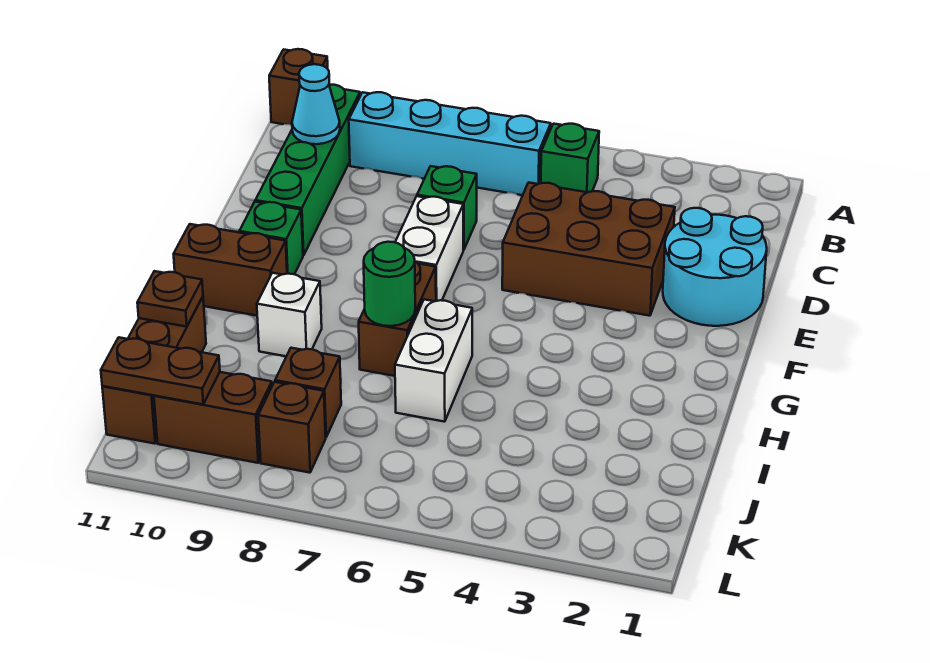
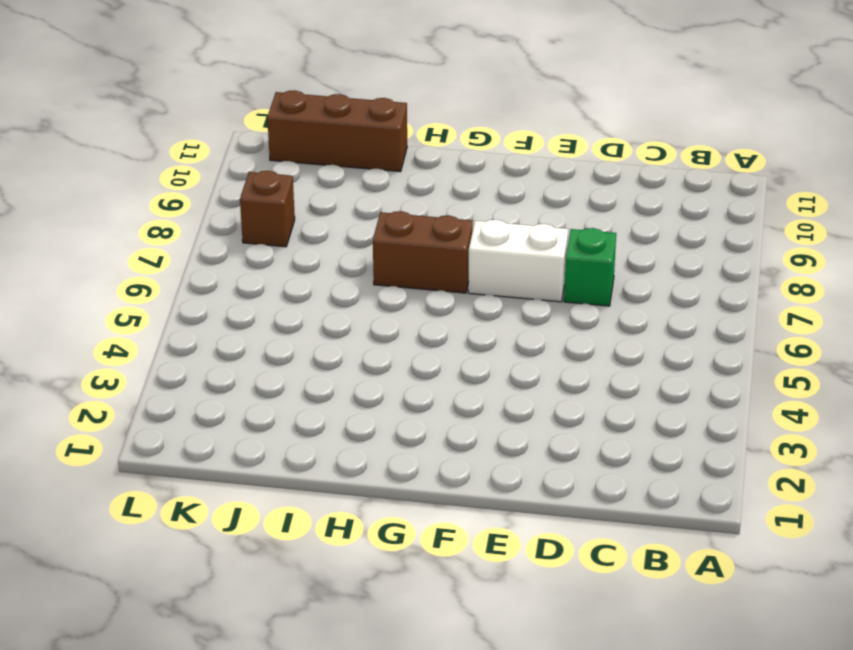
none -> brown brick A11 level 1
none -> green brick B5 level 1
none -> cyan brick B6:B9 level 1

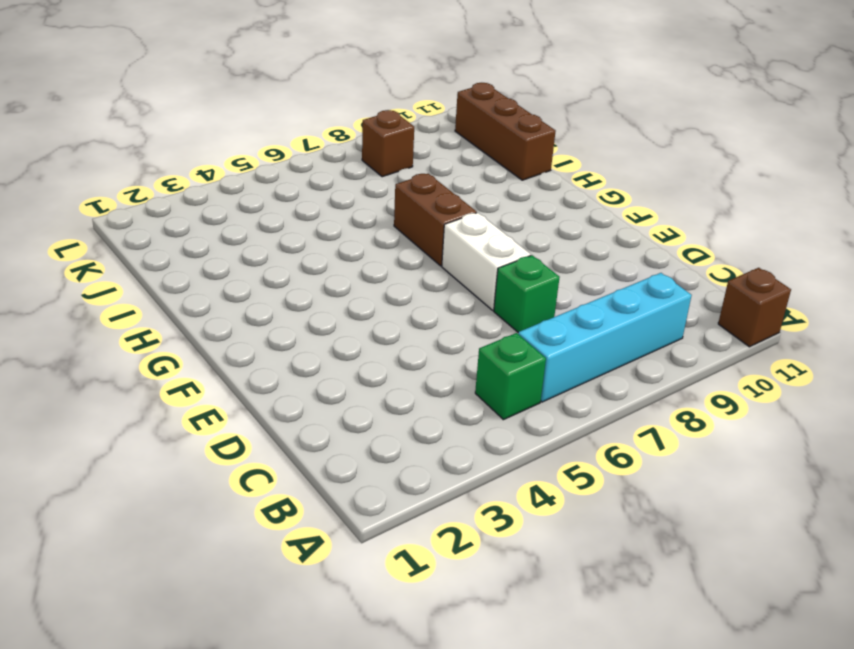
none -> green brick B10:E10 level 1
none -> cyan round brick D1:E2 level 1
none -> brown brick D3:E5 level 1

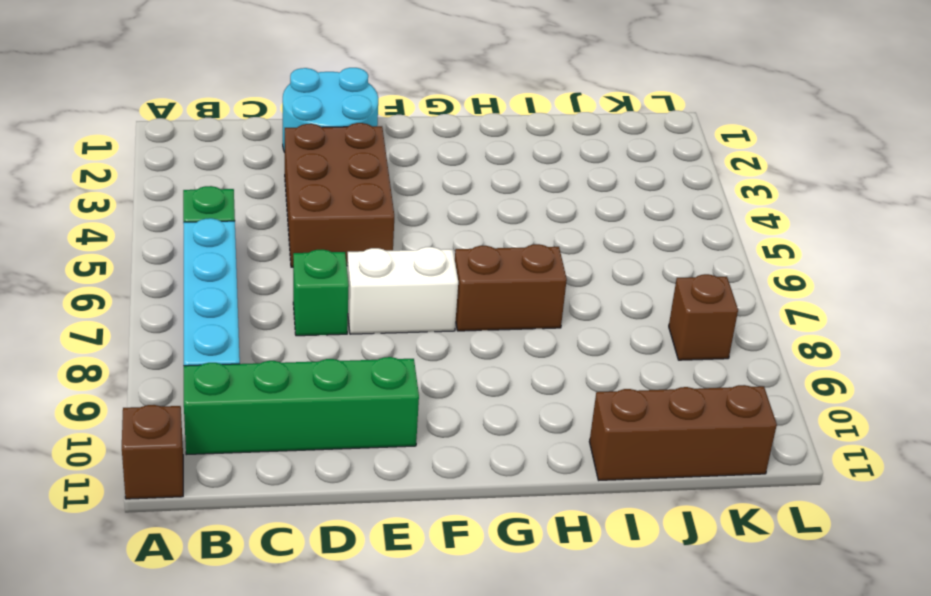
none -> green brick F10 level 1
none -> brown brick G10:G11 level 1
none -> white brick H6:I6 level 1

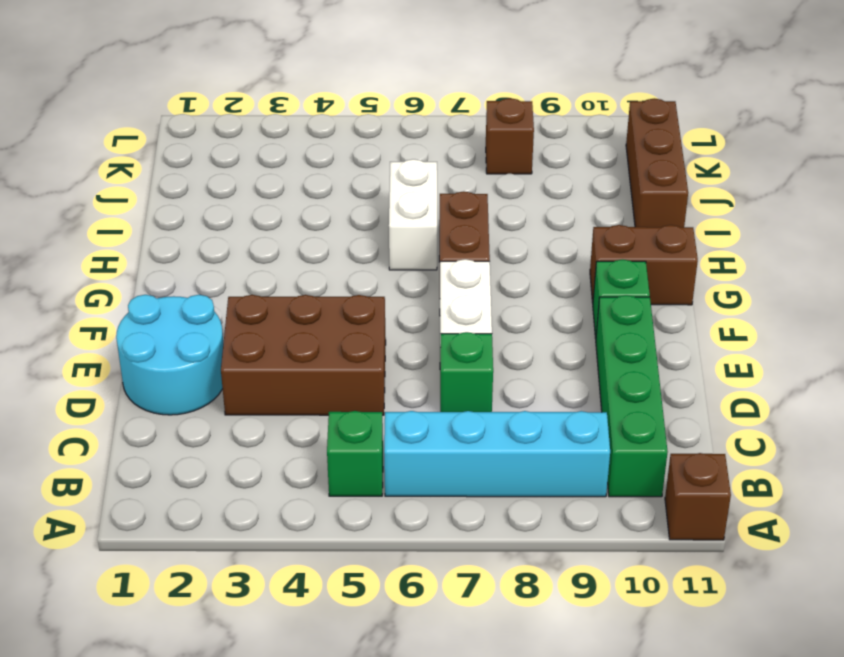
none -> white brick H9 level 1
none -> brown brick J8 level 1
none -> brown brick K9:K10 level 1

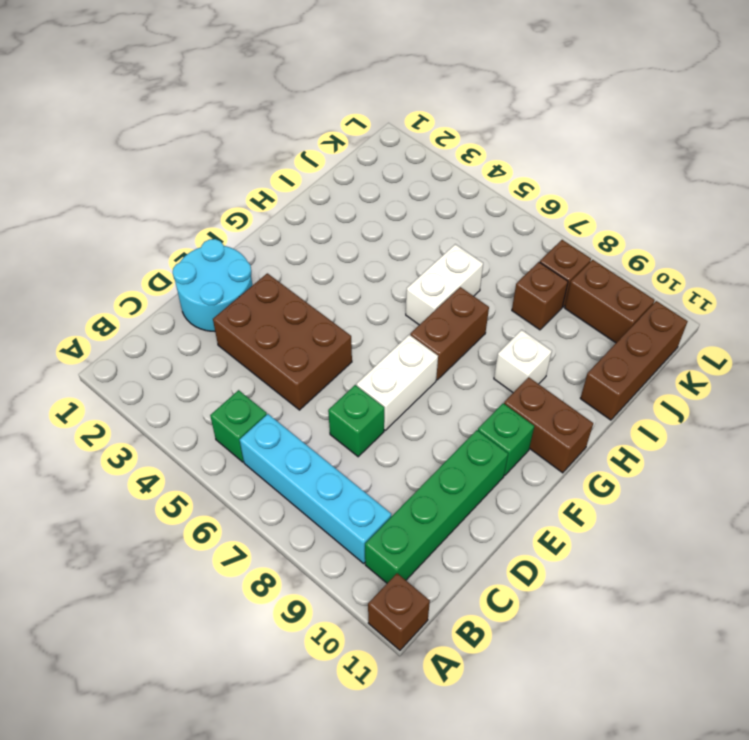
none -> cyan cone C10 level 2
none -> green round brick H7 level 2
none -> brown plate I11 level 2

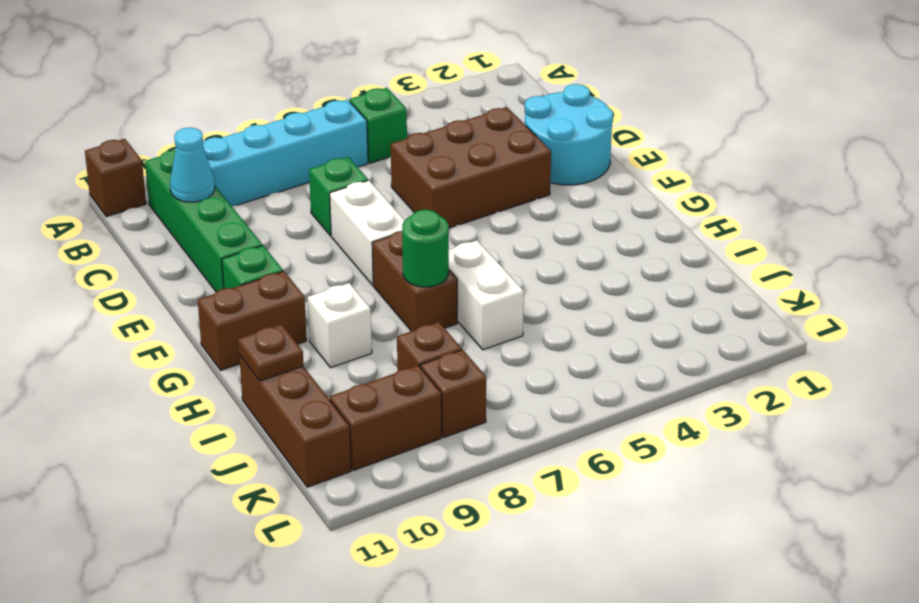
none -> brown plate K10:K11 level 2

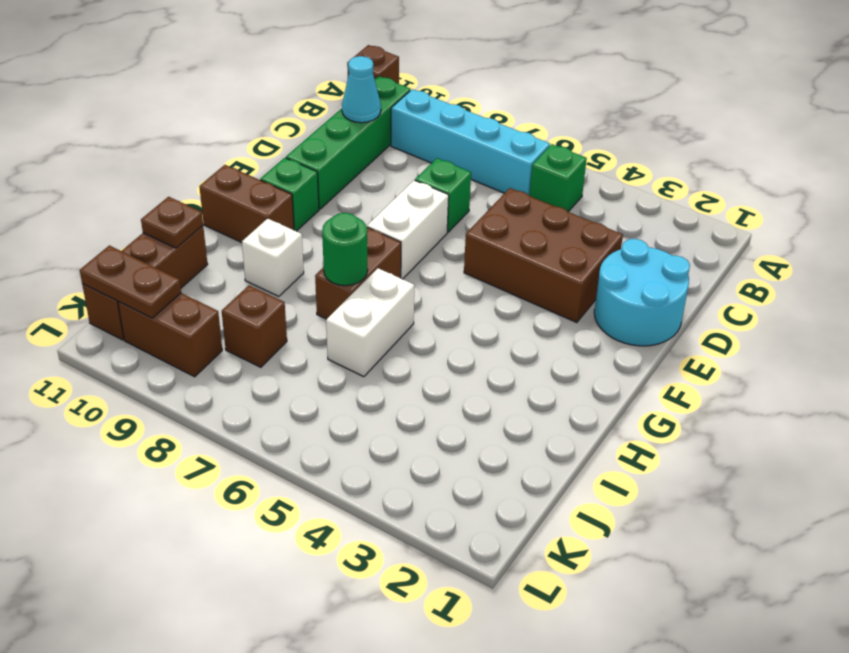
none -> brown brick K8 level 1

